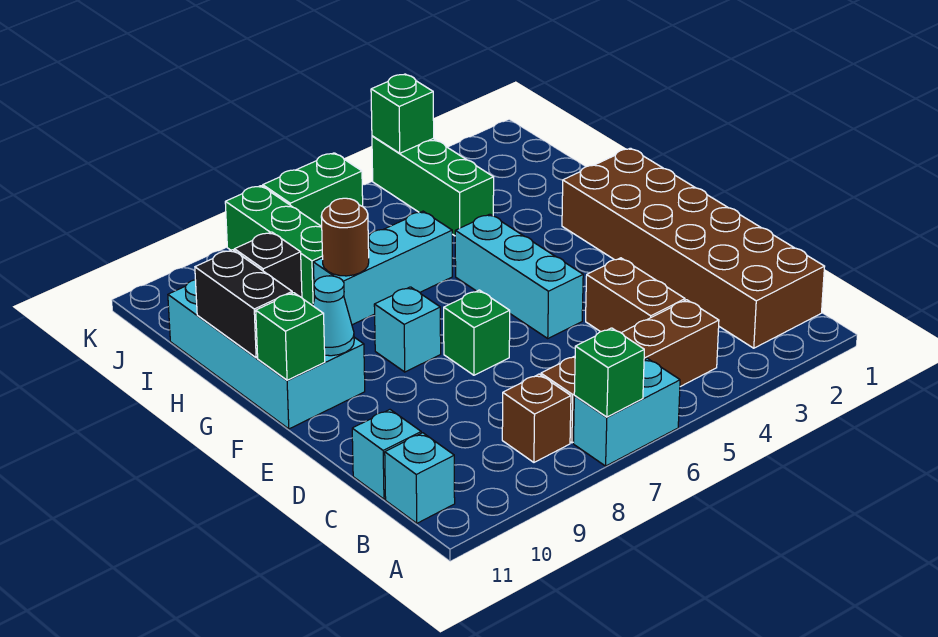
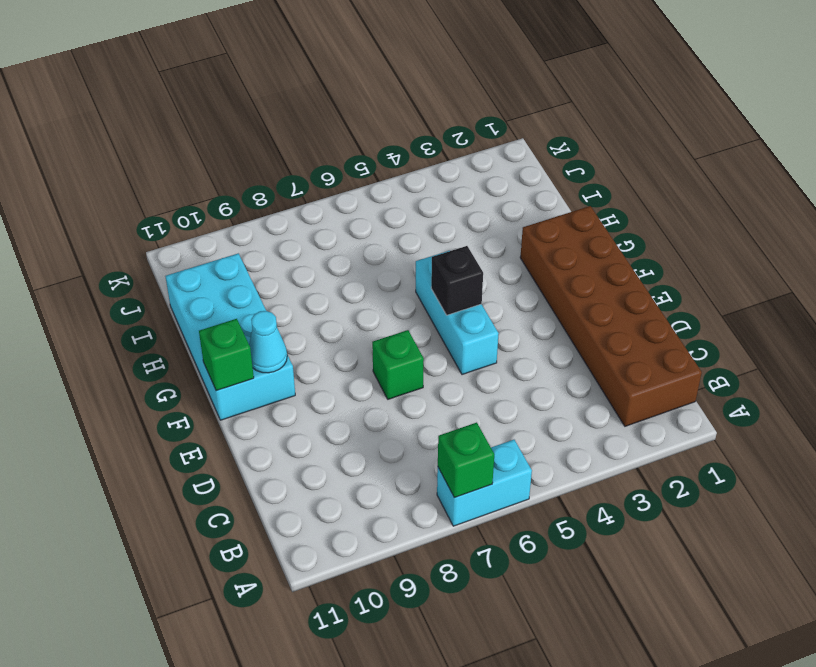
black brick F5 level 2 -> black brick H10 level 2
none -> brown brick B4:B7 level 1
none -> brown brick B8 level 1
none -> cyan brick B11 level 1

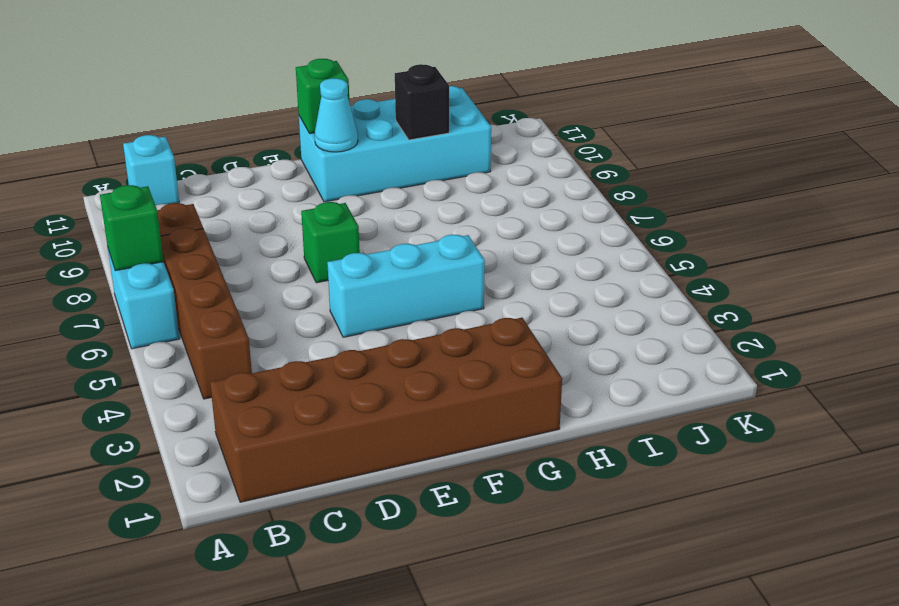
none -> brown brick C4:D4 level 1
none -> cyan brick C11 level 1
none -> cyan brick F8 level 1

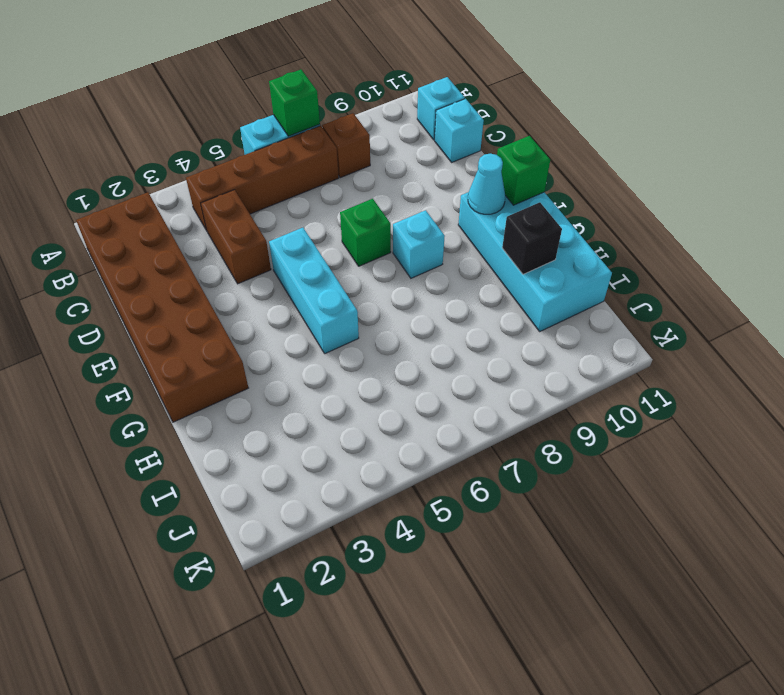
none -> cyan brick H6:H8 level 1
none -> green brick I4:K4 level 1
none -> green brick I8:K8 level 1

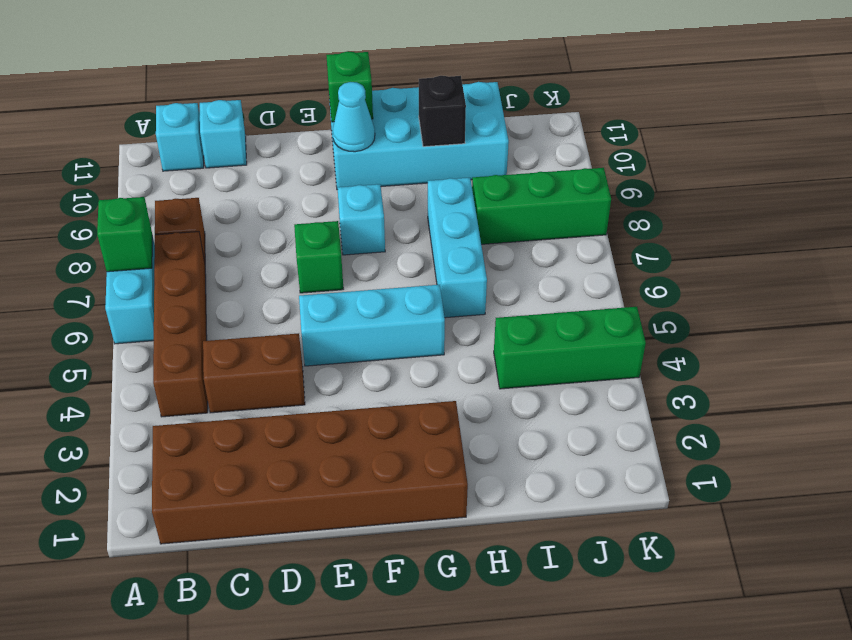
none -> green brick K6:K7 level 1
none -> black brick G11:H11 level 2
none -> brown round brick H8 level 2

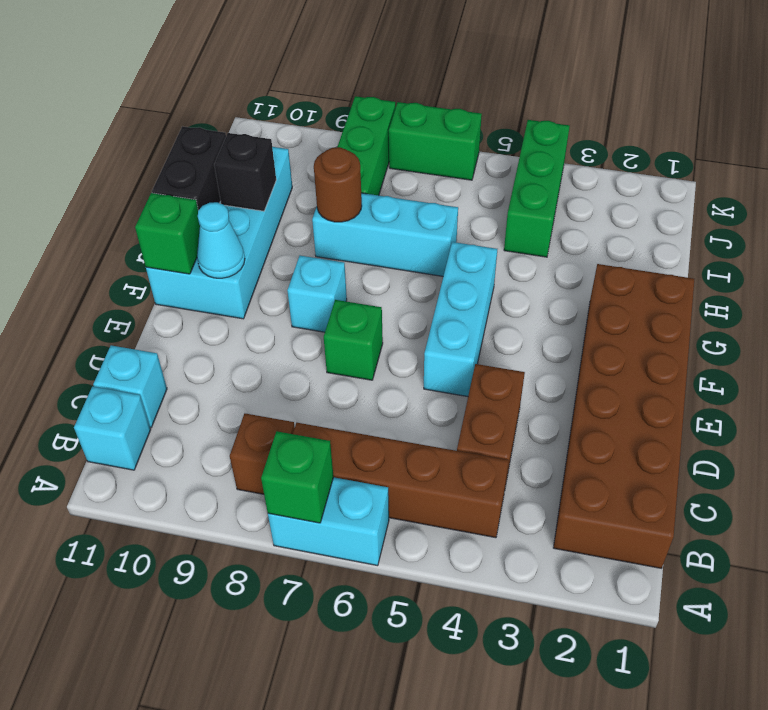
none -> green brick K4 level 2

